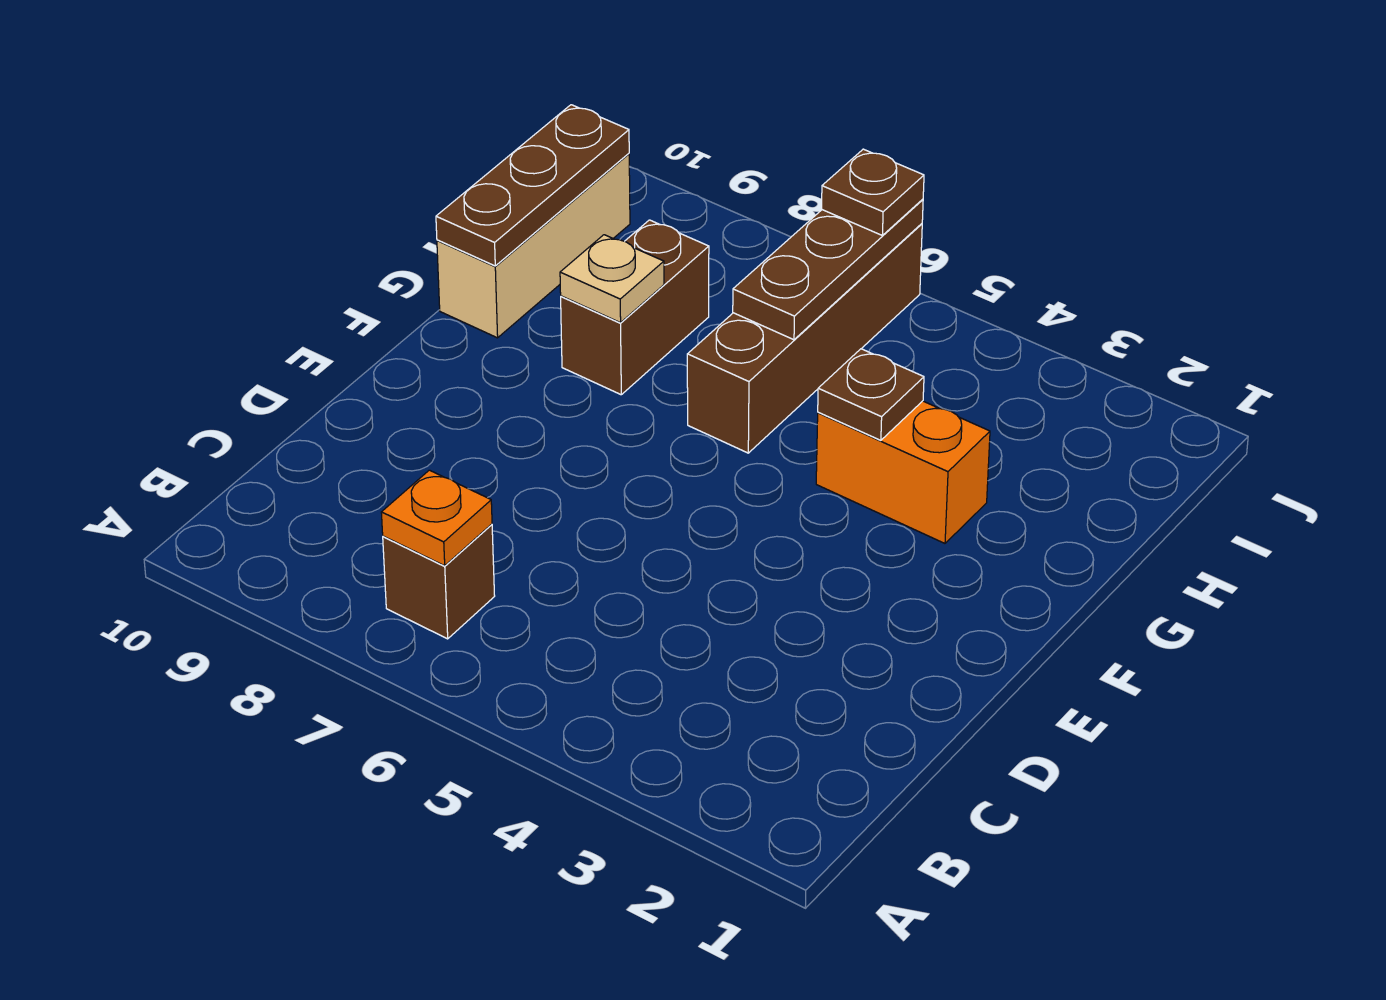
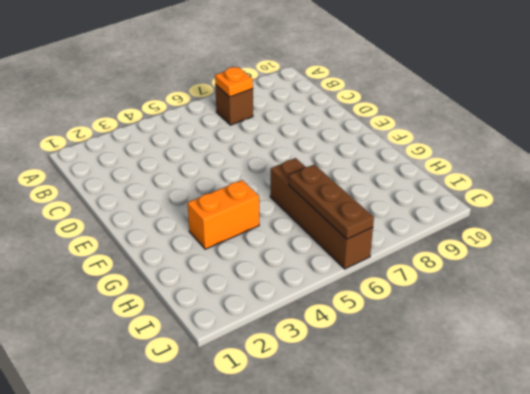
none -> brown brick G8:H8 level 1
none -> tan brick G10:I10 level 1

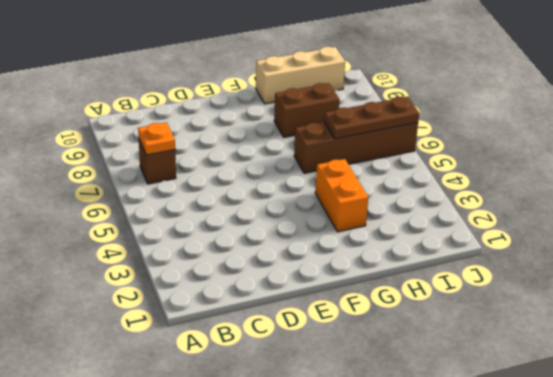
none -> brown plate G4 level 2
none -> tan plate G8 level 2

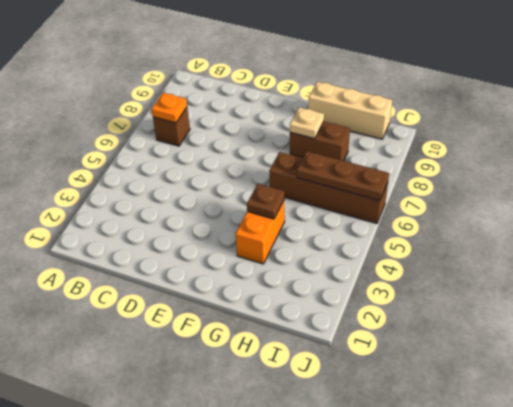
none -> brown plate G10:I10 level 2
none -> brown plate J6 level 3

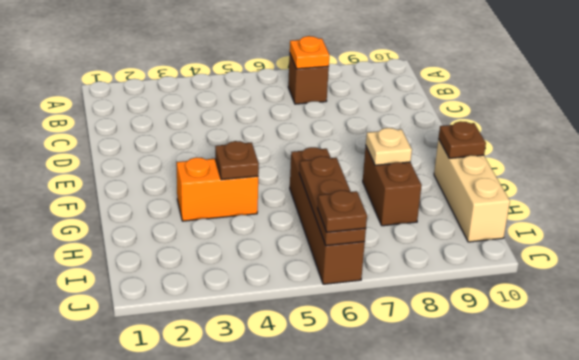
brown plate G10 level 2 -> brown plate G10:I10 level 2

